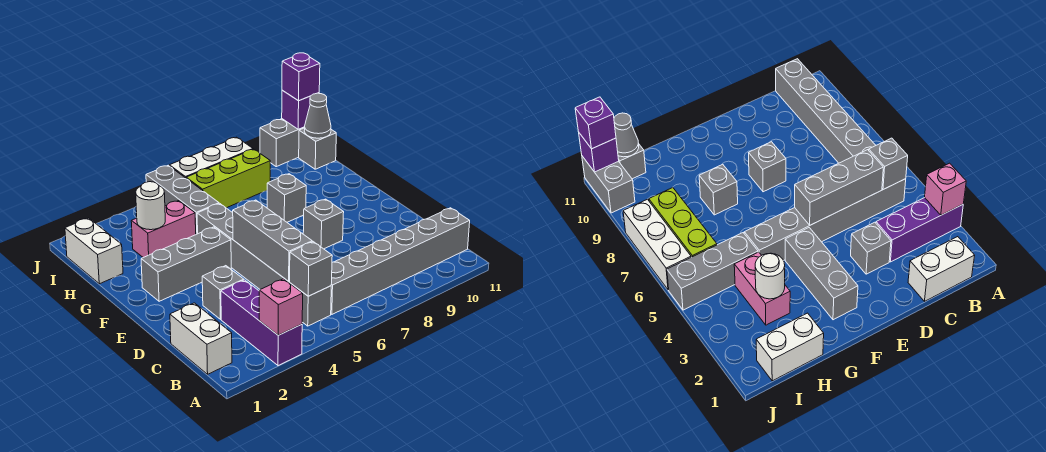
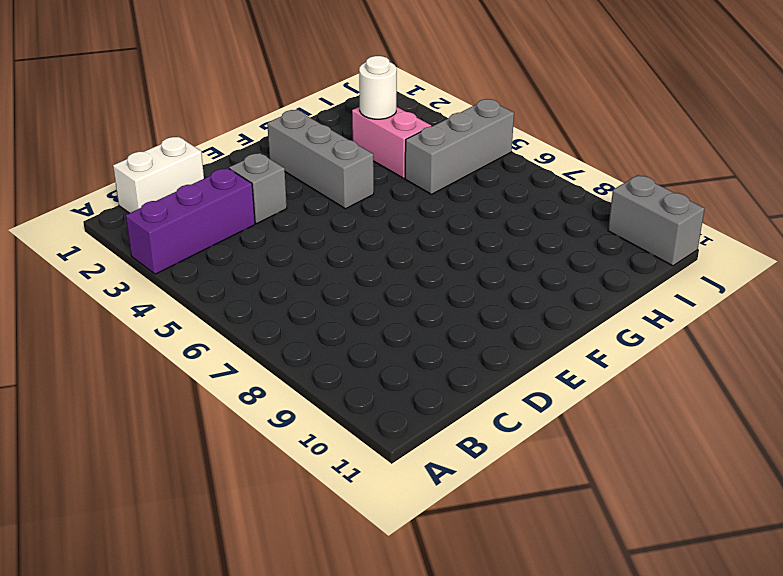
none -> grey brick B5:G5 level 1
none -> grey brick B6:B11 level 1
none -> grey brick E8 level 1

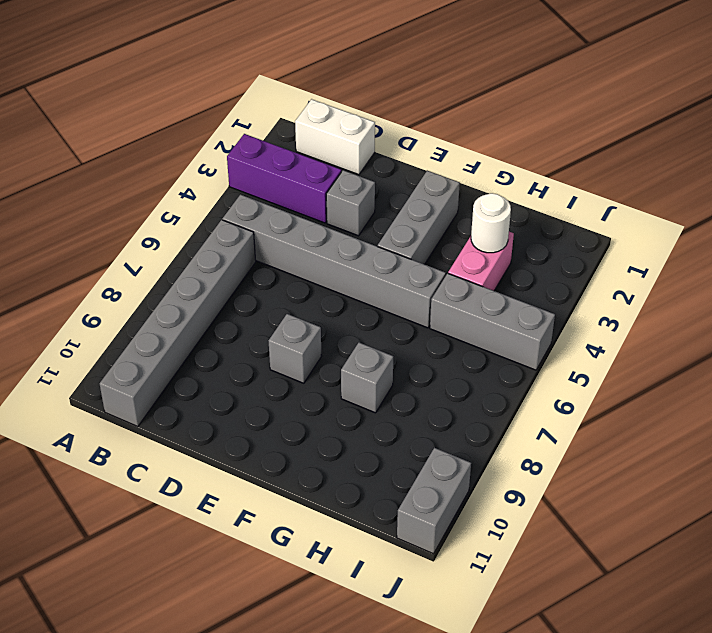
none -> white brick H1:I1 level 1
none -> lime brick I6:I8 level 1
none -> grey brick I11 level 1

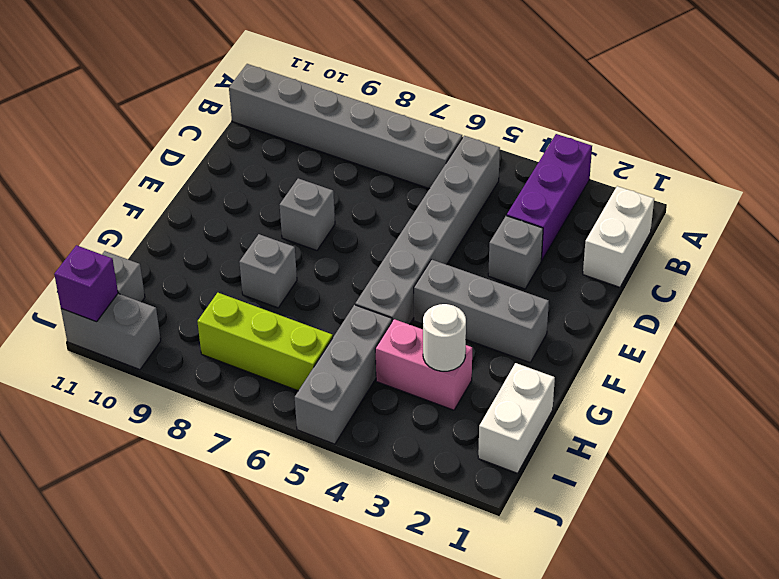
none -> white brick J6:J8 level 1
none -> pink brick A3 level 2
none -> grey brick B5 level 2

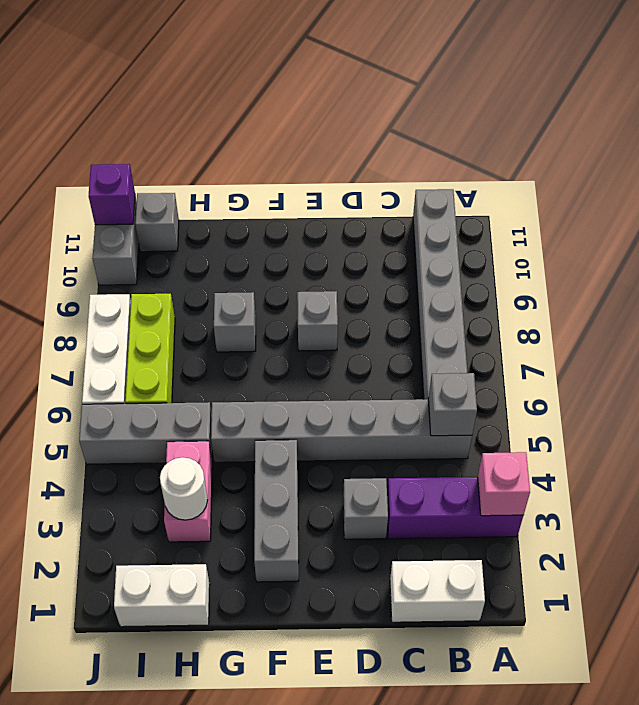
none -> grey brick C5:E5 level 2
none -> grey cone I11 level 2
none -> purple brick J11 level 3

